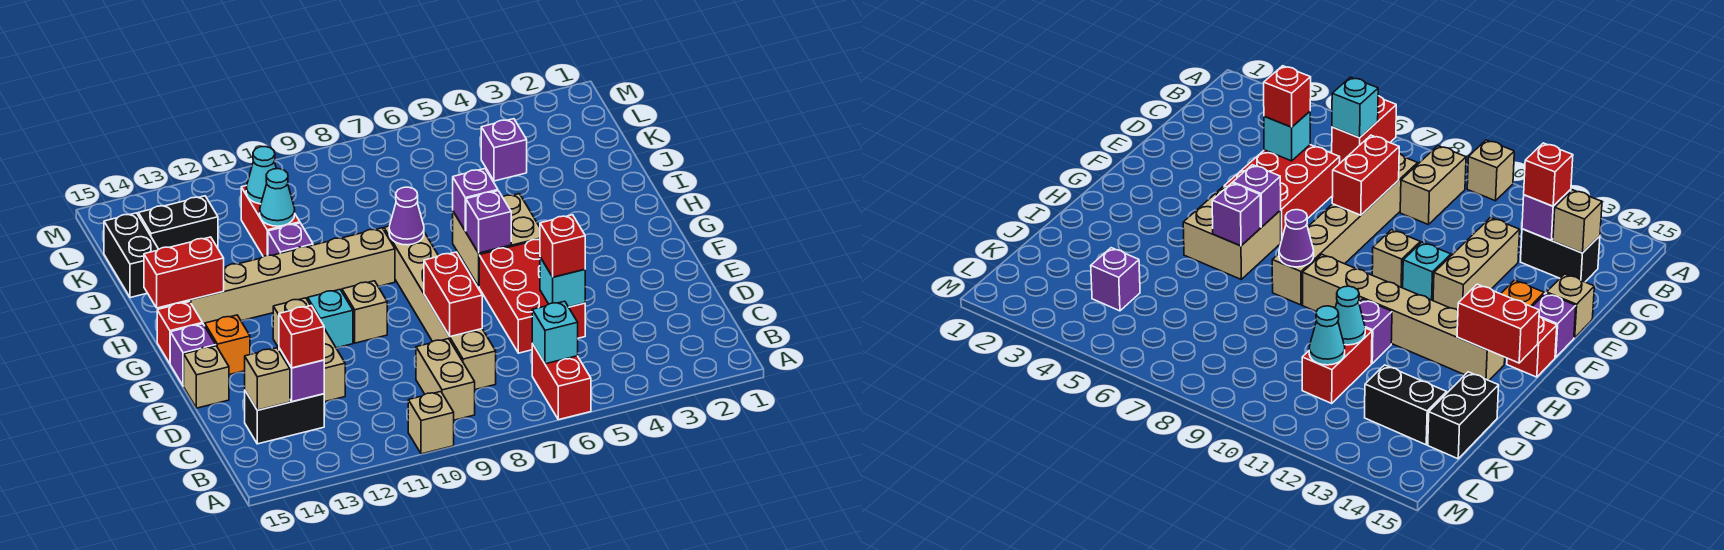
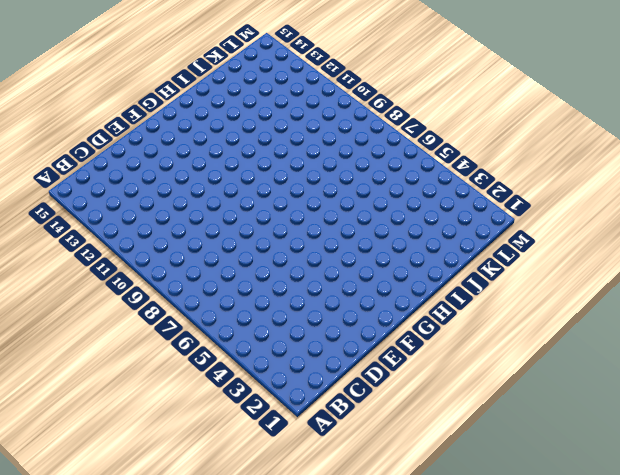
none -> red brick A6:B6 level 1
none -> tan brick A10 level 1
none -> tan brick B9:C9 level 1
none -> tan brick C8:H8 level 1

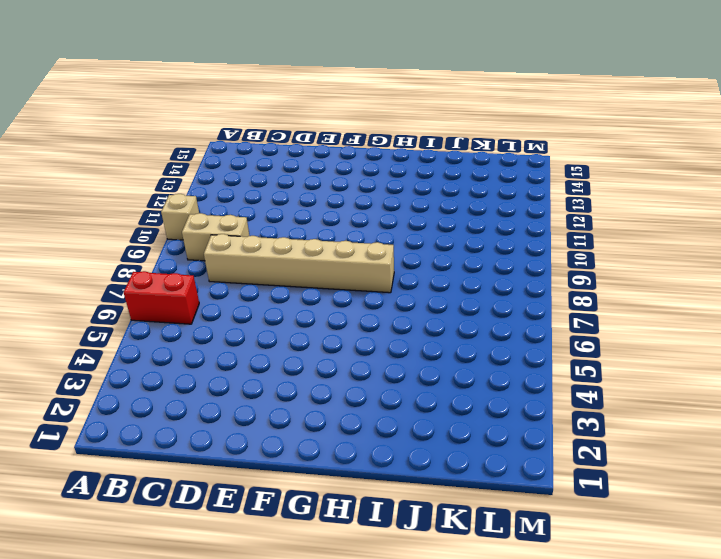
none -> black brick C13:C14 level 1
none -> red brick D5:F6 level 1
none -> tan brick D12:F12 level 1
none -> tan brick E15 level 1

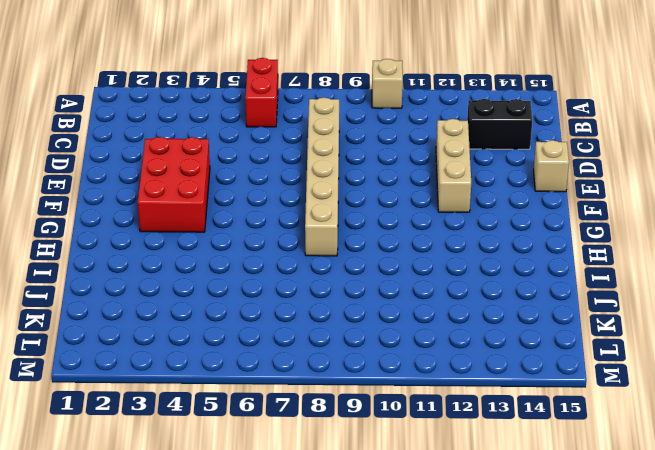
red brick E3:G4 level 1 -> red brick D5:F6 level 1
none -> tan brick B9:C9 level 1
none -> tan brick F10 level 1
none -> cyan brick F11 level 1
none -> orange brick F14 level 1

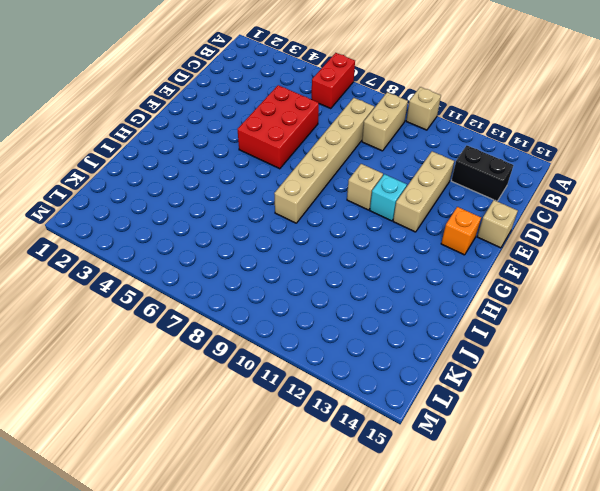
none -> purple brick F15 level 1
none -> tan brick G5:H6 level 1
none -> red brick G15 level 1
none -> tan brick H9:H14 level 1

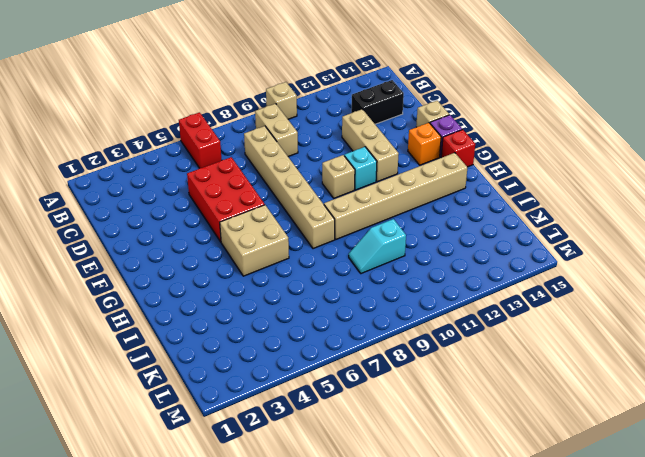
cyan slope J9:J10 level 1 top 10 -> none
none -> purple brick I11 level 1
none -> red brick J11:K11 level 1
none -> black brick J15:K15 level 1
none -> purple brick K4 level 1

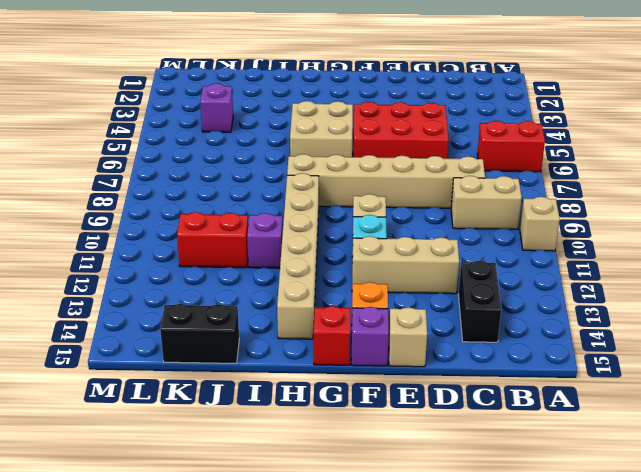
none -> black brick K13:K14 level 1
none -> cyan brick B6 level 2
none -> purple brick C13 level 2
none -> tan brick C14 level 2

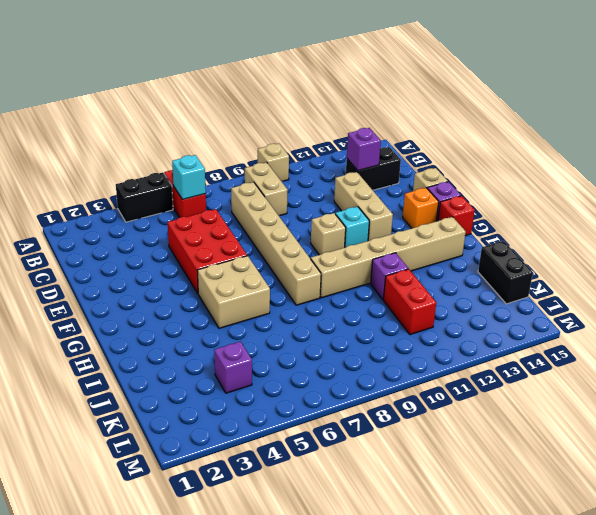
black brick A4:A5 level 1 -> black brick K13:K14 level 1
none -> tan brick C14 level 2
none -> cyan brick D5 level 2
none -> red brick D8:E8 level 2
none -> purple brick G6 level 2

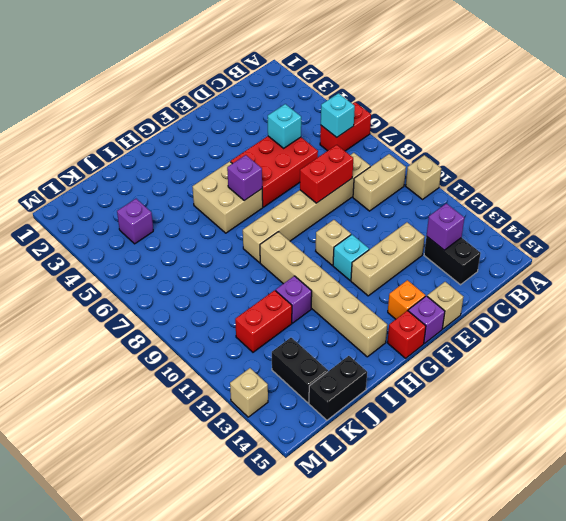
tan brick M13 level 1 -> tan brick C14 level 2
none -> purple brick H6 level 2
none -> purple cone H8 level 2
none -> red brick H14:H15 level 2
none -> cyan cone J11 level 2

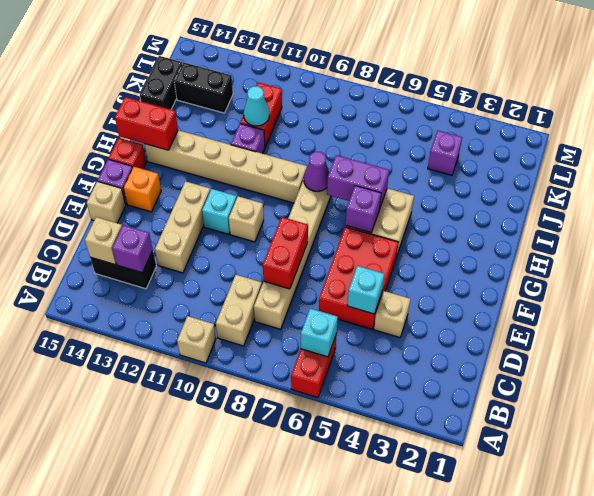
tan brick D4 level 1 -> none
purple brick H6:H7 level 2 -> purple brick H6 level 2
none -> cyan cone K11 level 2
none -> red brick C13 level 3
none -> red brick D5 level 3

